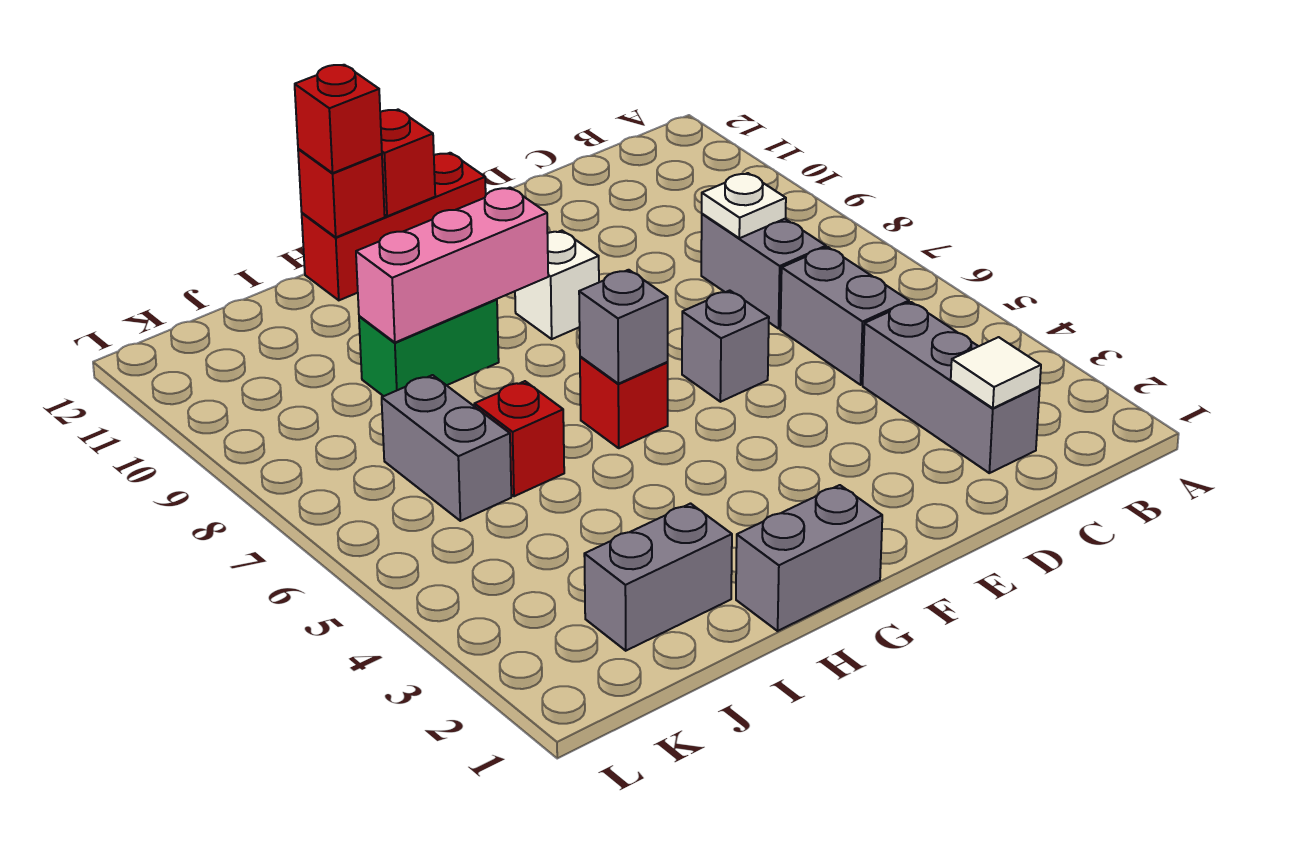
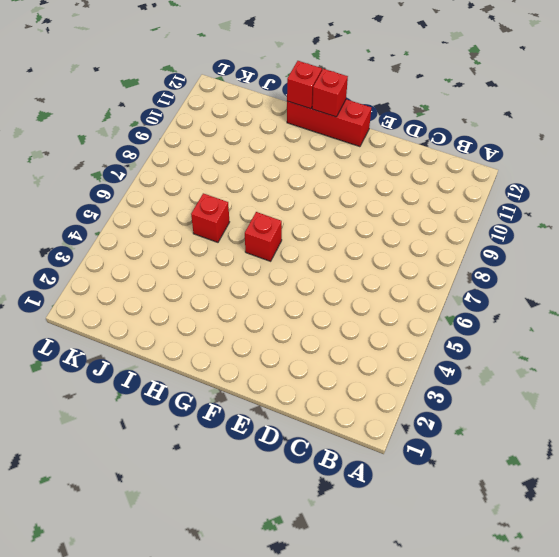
none -> grey brick C2:C4 level 1
none -> grey brick C5:C6 level 1
none -> grey brick C7:C8 level 1

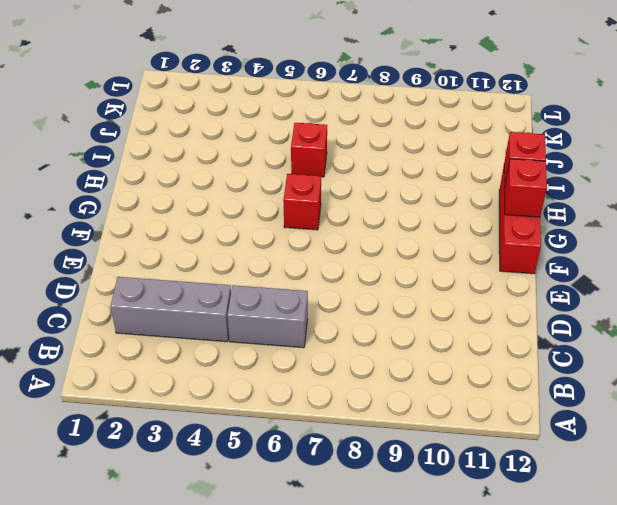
none -> grey brick C7:C8 level 1
none -> grey brick E6 level 1
none -> white brick F9 level 1

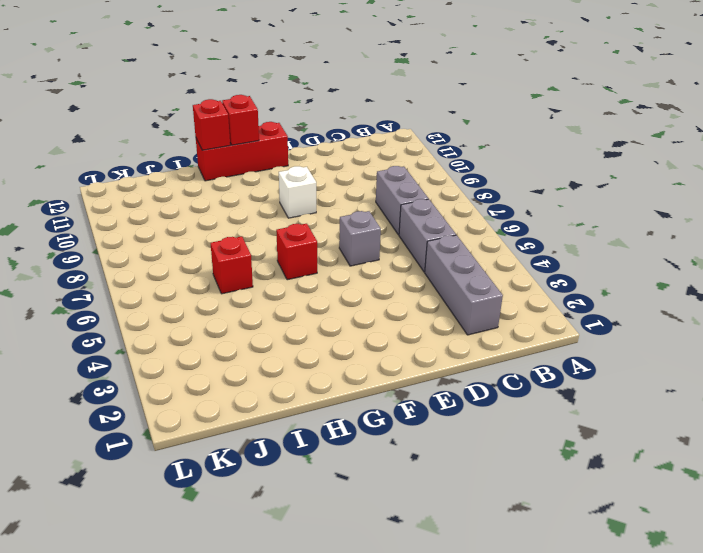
none -> grey brick G1:H1 level 1
none -> green brick H9:I9 level 1
none -> grey brick I2:J2 level 1

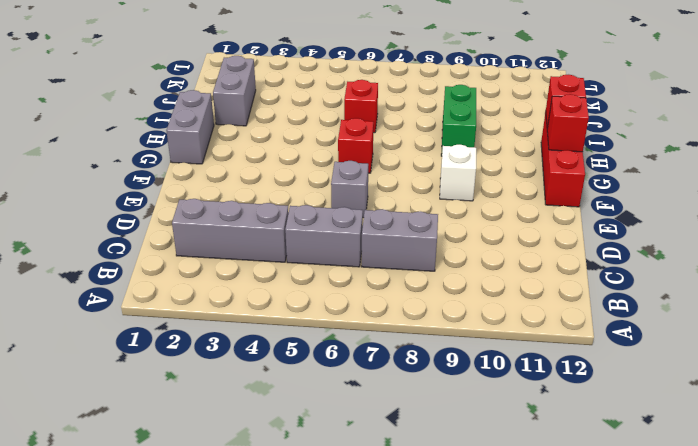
none -> grey brick J6:J7 level 1
none -> white tile C2 level 2
none -> white plate C8 level 2

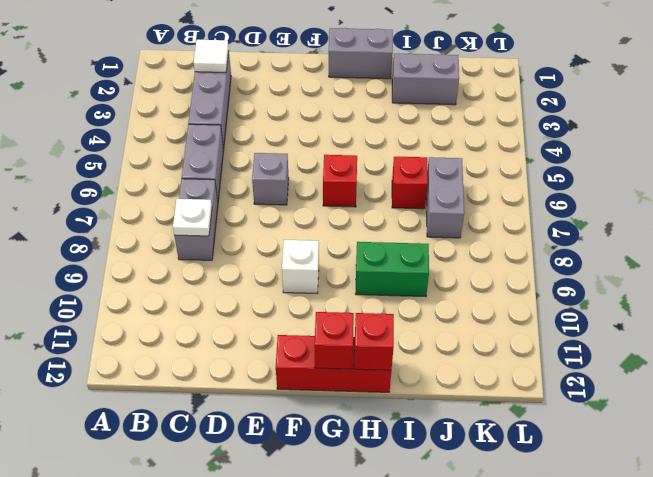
none -> grey brick G6 level 2
none -> pink brick G9:I9 level 2
none -> red brick H12 level 3

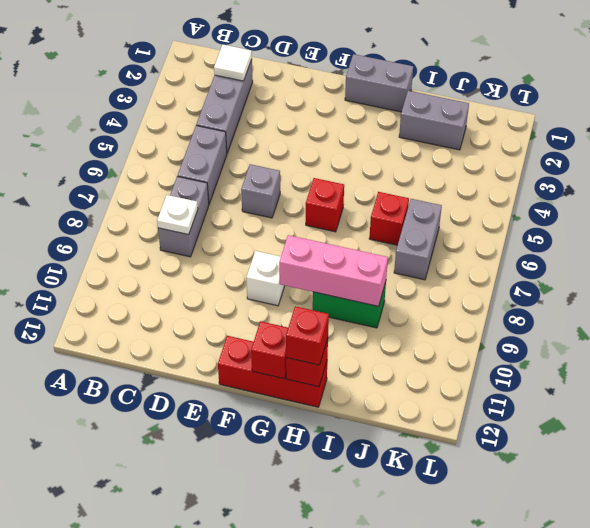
none -> grey brick G6 level 2

